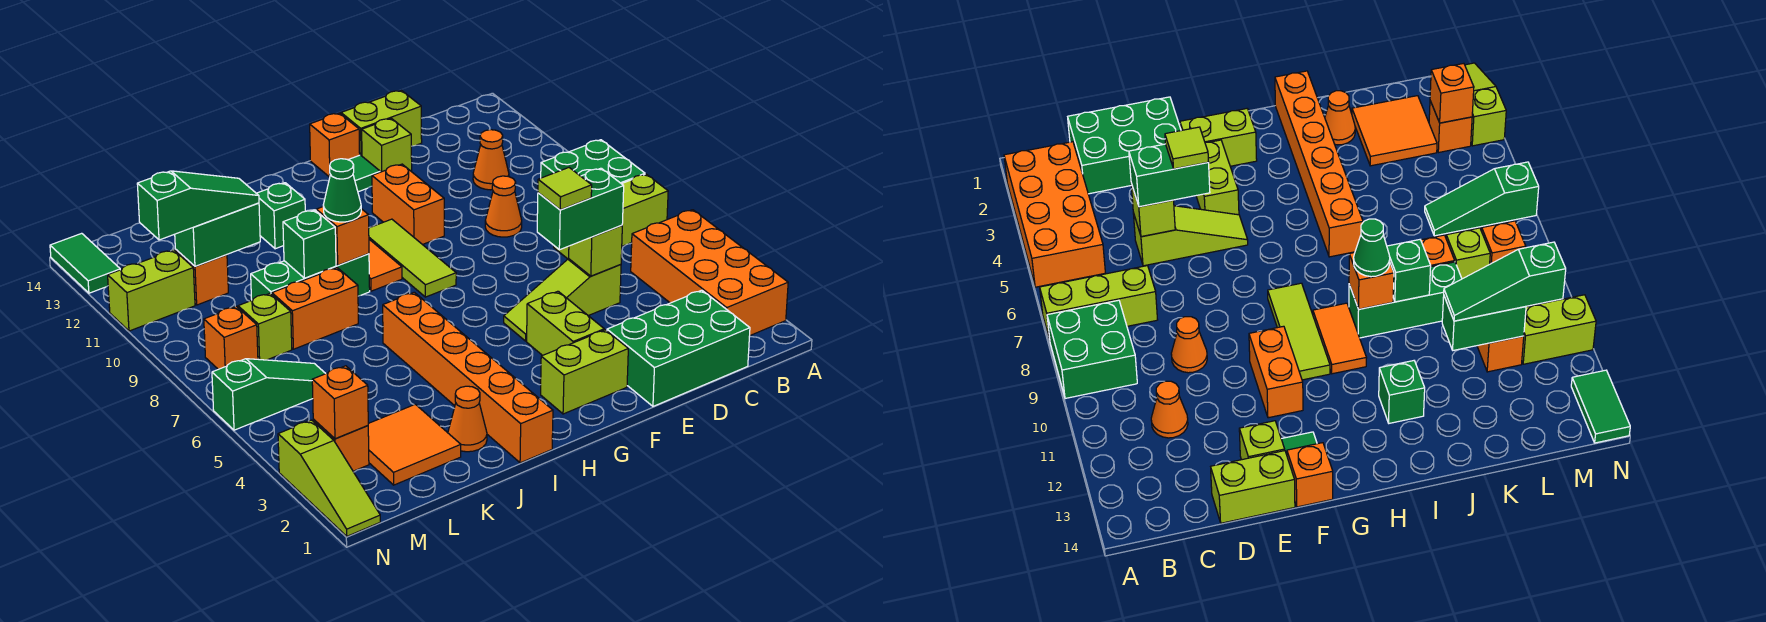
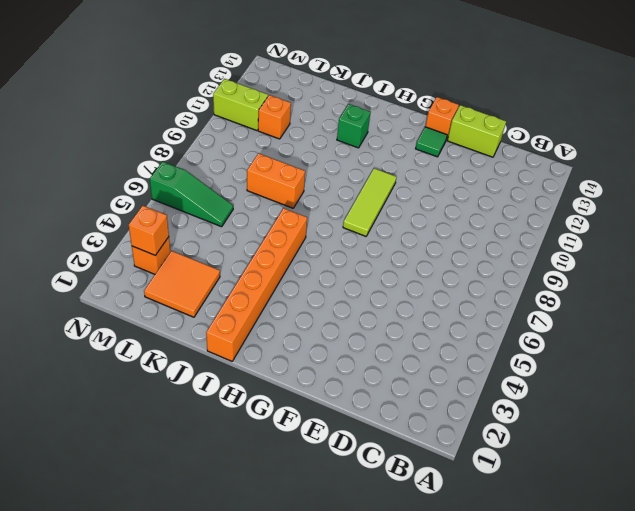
none -> orange brick A2:B5 level 1
none -> lime brick A7:C7 level 1
none -> green brick A8:B9 level 1
none -> green brick C1:E2 level 1

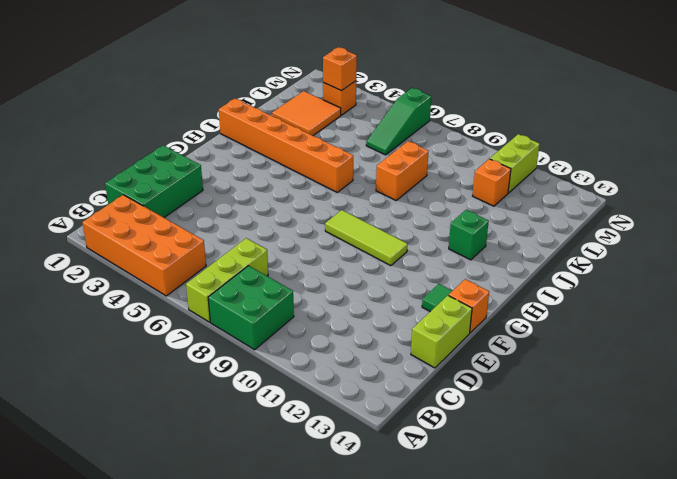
none -> orange cone C11 level 1
none -> lime slope D5:F5 level 1 top D
none -> orange cone D9 level 1
none -> lime brick E13 level 1

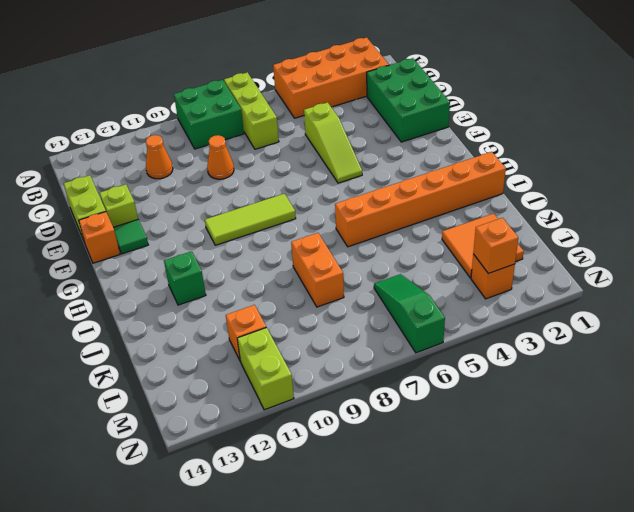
none -> lime brick F2:G2 level 1
none -> lime brick F3:F4 level 1
none -> orange brick F10:F11 level 1
none -> orange tile H9:H10 level 1

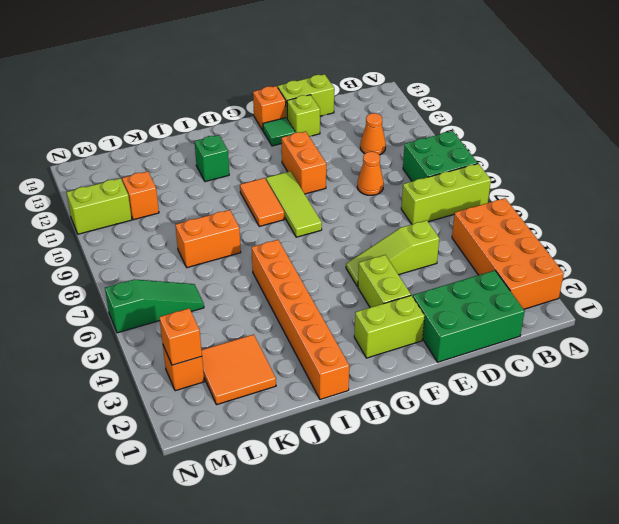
none -> green brick I9:K9 level 1
none -> orange cone J2 level 1
none -> lime brick L8 level 1
none -> orange brick M8 level 1

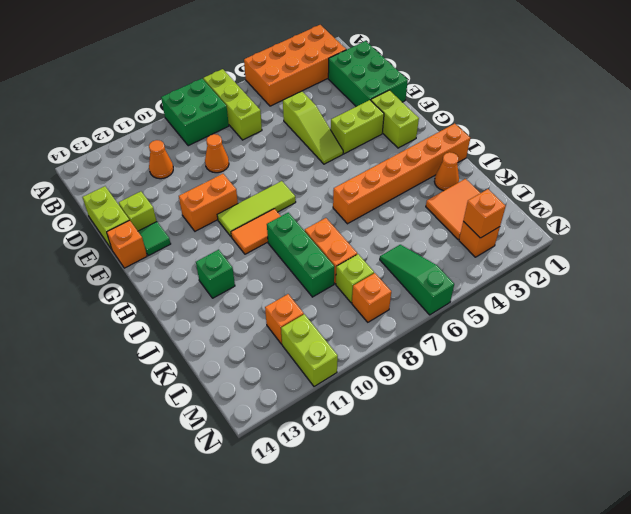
none -> lime slope N1:N3 level 1 top 3
none -> green tile N13:N14 level 1
none -> lime brick D5 level 2
none -> orange brick I9 level 2

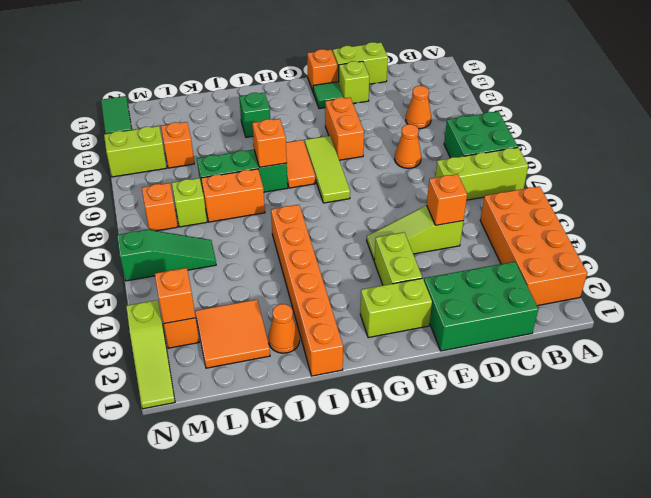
orange brick D5 level 2 -> lime brick D5 level 2
none -> green brick J9 level 2
none -> green brick K11:L11 level 2
none -> green brick D5:E5 level 3
none -> green cone I9 level 3

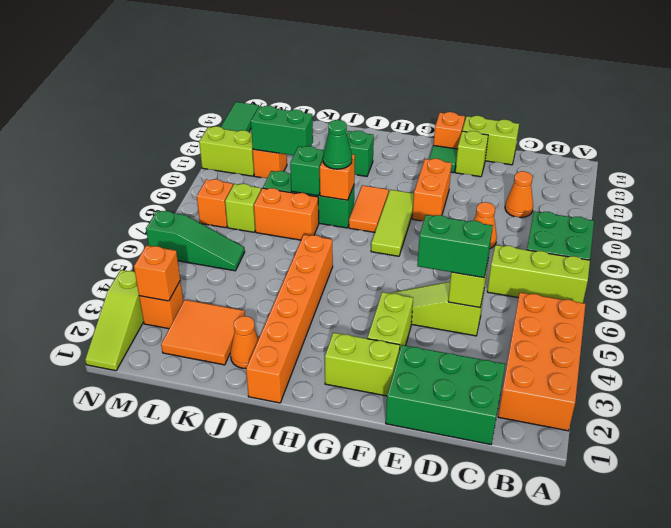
none -> green slope K11:M11 level 3 top M
none -> lime tile E5 level 4

